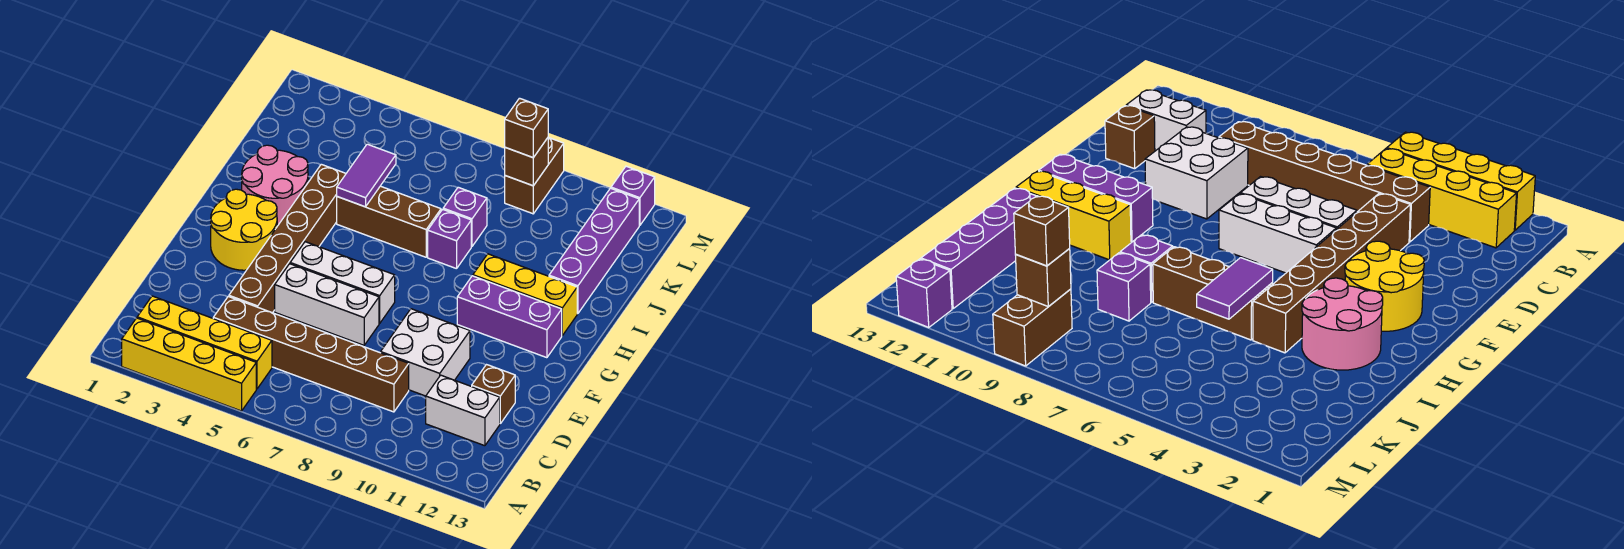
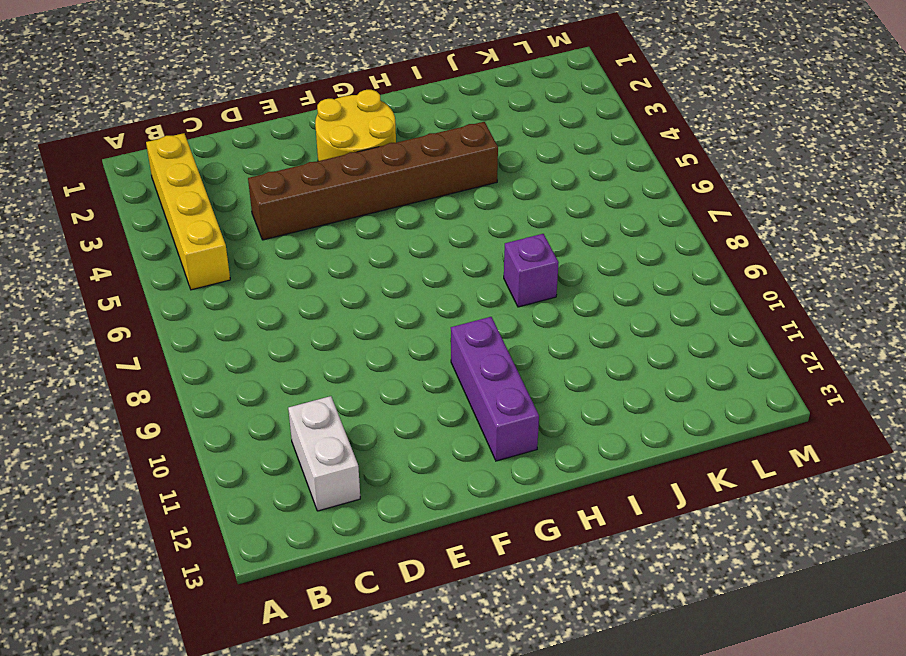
none -> yellow brick A2:A5 level 1
none -> brown brick C4:C9 level 1
none -> white brick D9:E10 level 1

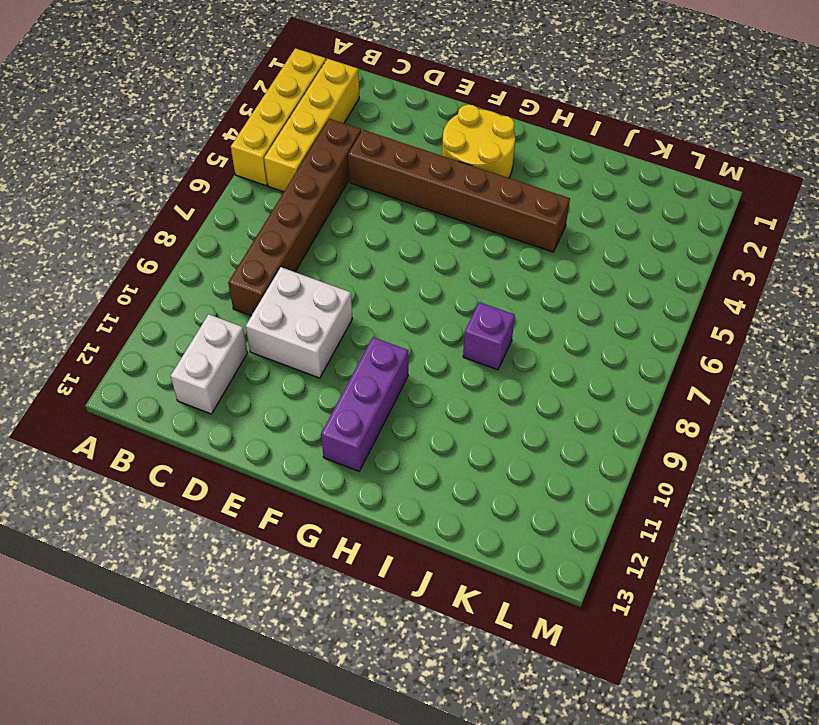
none -> brown brick D12 level 1
none -> white brick E5:E7 level 1
none -> white brick F5:F7 level 1

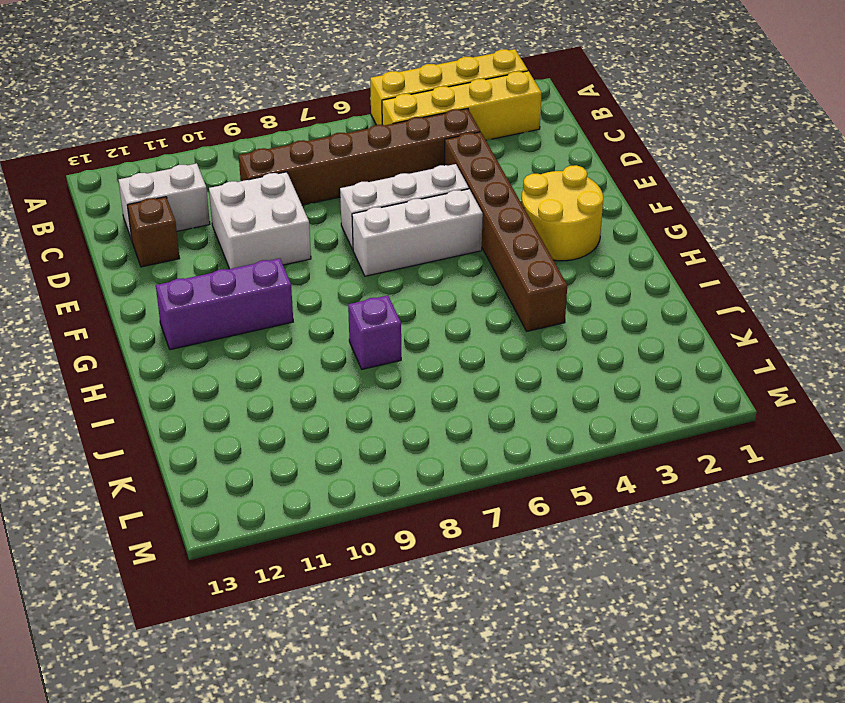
none -> pink round brick H2:I3 level 1
none -> yellow brick H10:H12 level 1
none -> brown brick I5:I7 level 1

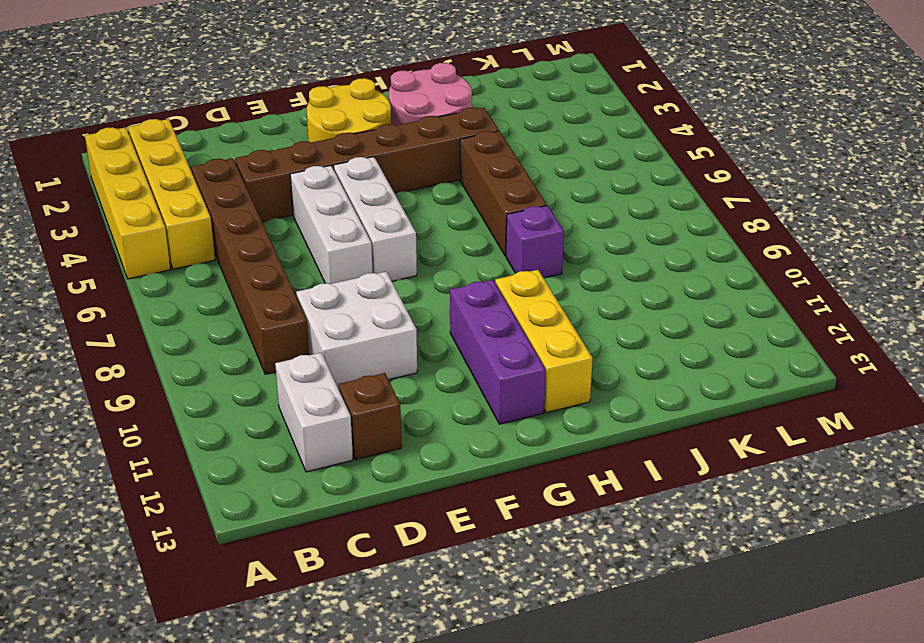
none -> purple brick I12:L12 level 1
none -> purple brick J8 level 1
none -> brown brick L9:M9 level 1

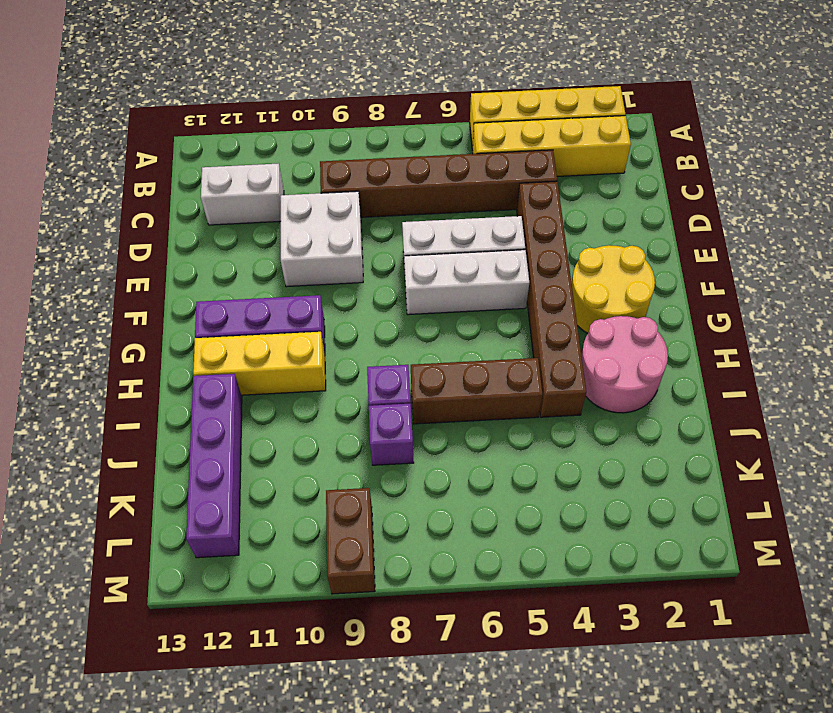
none -> brown brick D12 level 1
none -> purple brick M12 level 1
none -> purple tile I5:J5 level 2

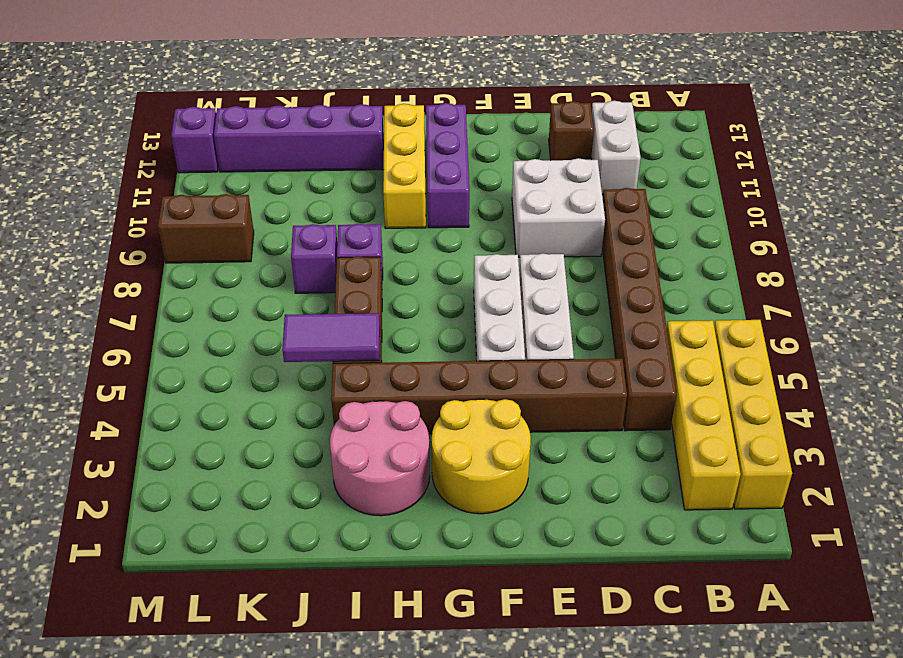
none -> brown brick L9 level 2
none -> brown brick L9 level 3

